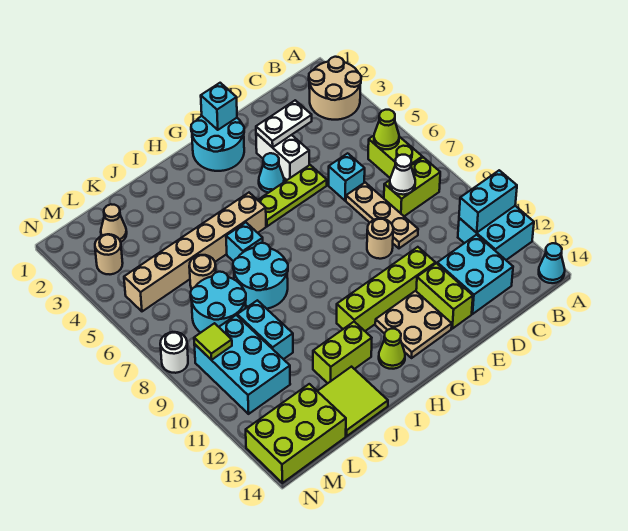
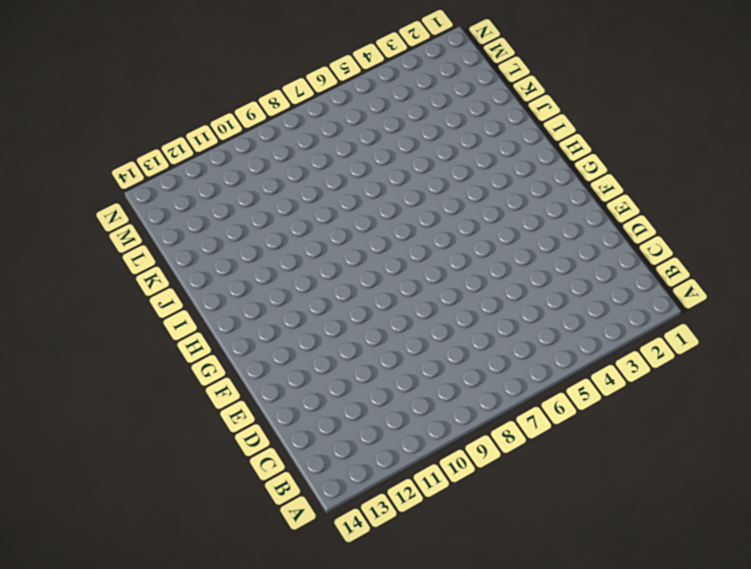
none -> tan round brick A2:B3 level 1
none -> cyan brick A11:B12 level 1
none -> cyan cone A14 level 1
none -> lime brick B6:B7 level 1

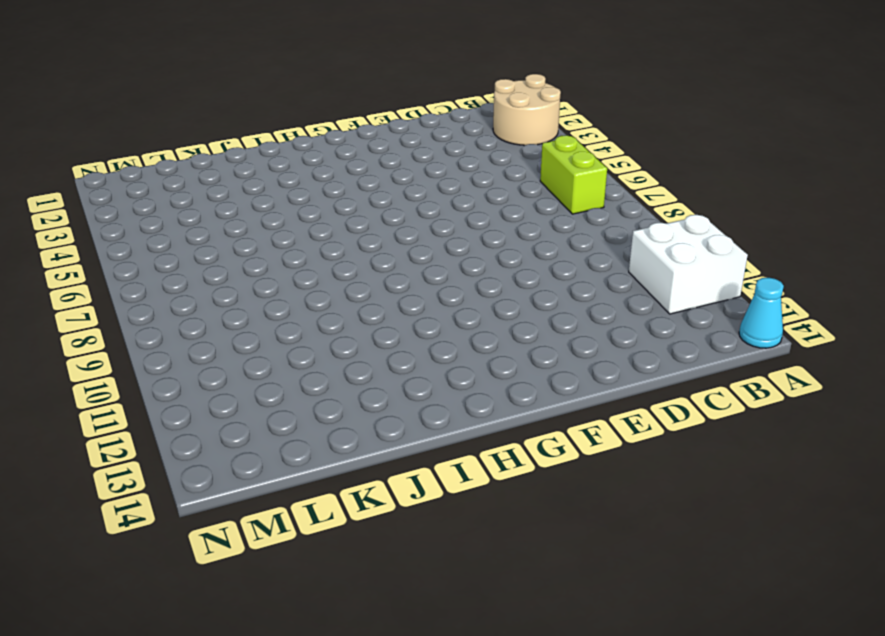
white brick A11:B12 level 1 -> cyan brick A11:B12 level 1
none -> lime brick B8:C8 level 1
none -> cyan brick C12:D13 level 1
none -> cyan brick D6 level 1
none -> tan plate D7:D9 level 1

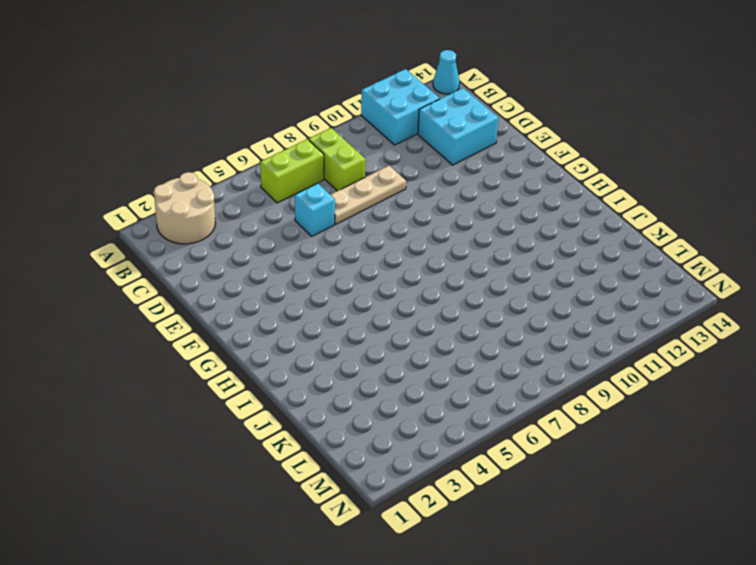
none -> white brick E3:E4 level 1
none -> lime plate E5:G5 level 1
none -> tan round brick E9 level 1
none -> lime brick E11:H11 level 1

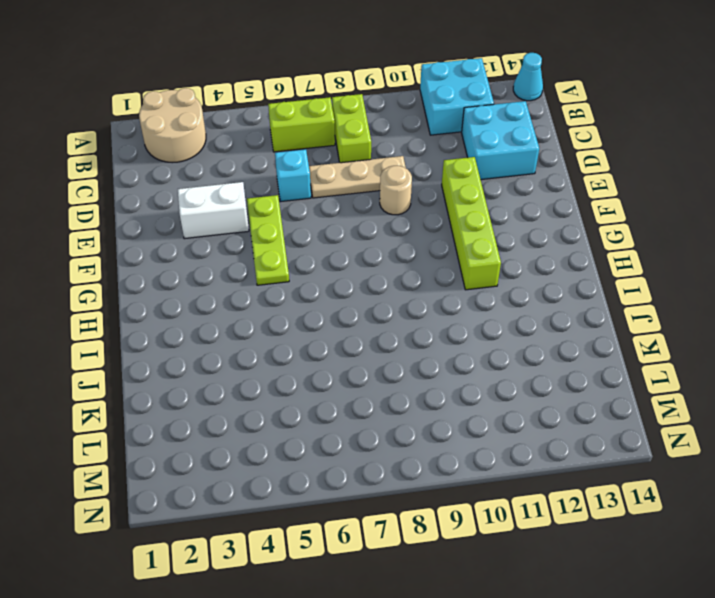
none -> lime brick E12:E13 level 1
none -> cyan round brick F1:G2 level 1
none -> cyan cone F4 level 1
none -> tan plate F12:G13 level 1

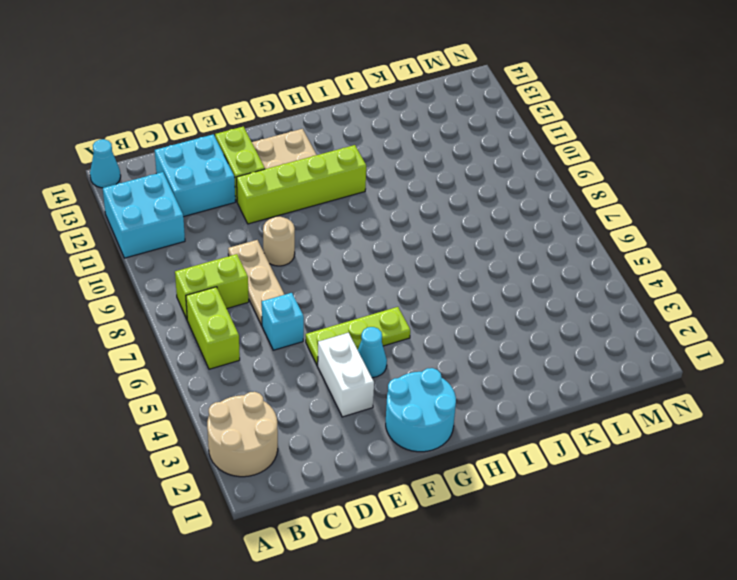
none -> tan brick H5:M5 level 1
none -> lime cone H13 level 1
none -> cyan brick I6 level 1
none -> cyan round brick I7:J8 level 1

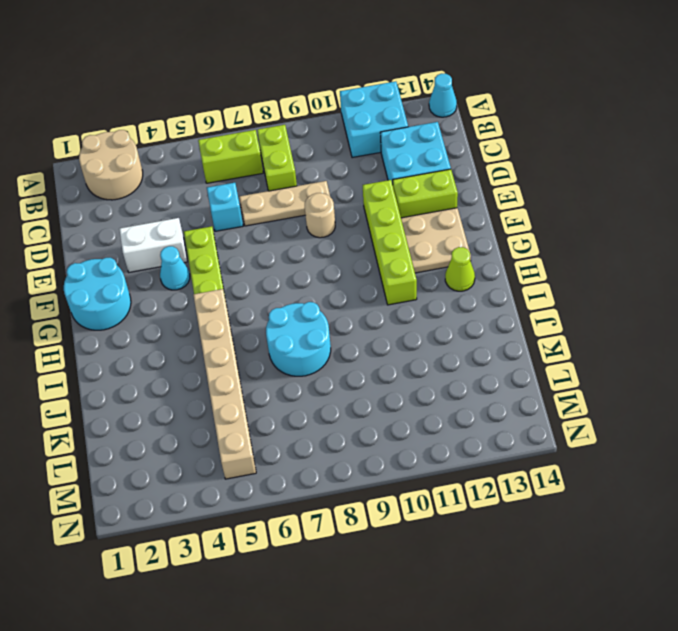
none -> cyan brick I6 level 1
none -> lime brick I12:J12 level 1
none -> lime tile J13:K14 level 1
none -> tan round brick K6 level 1

